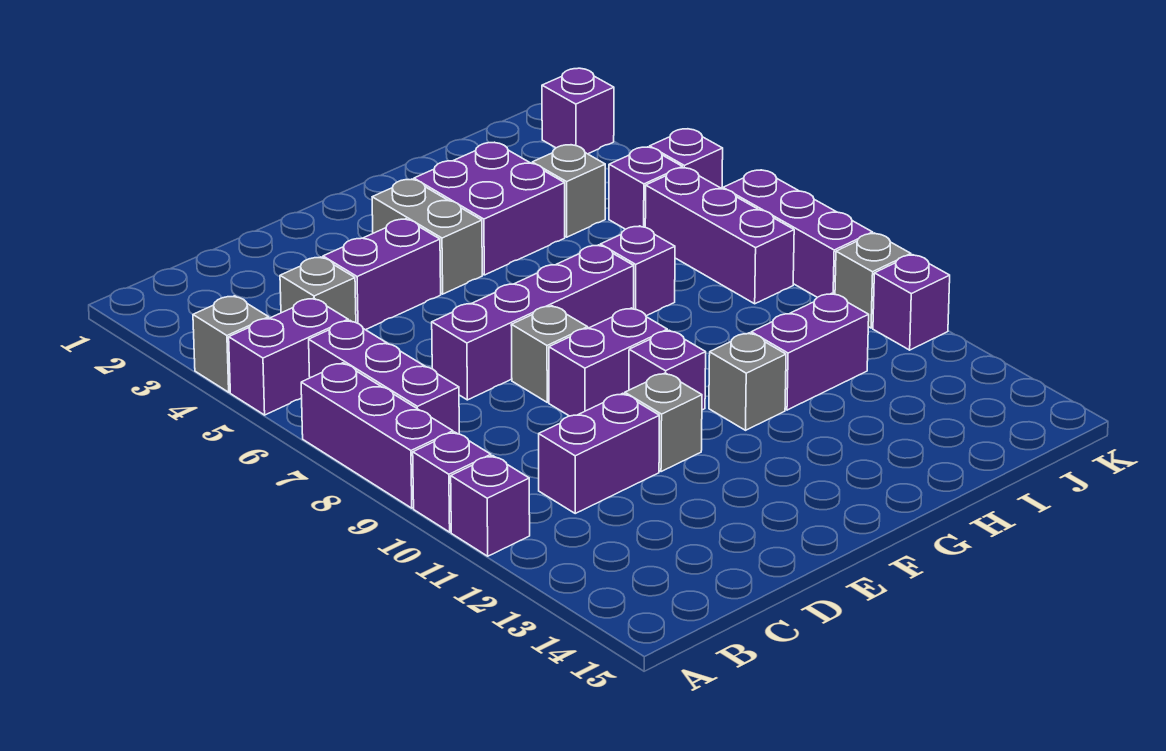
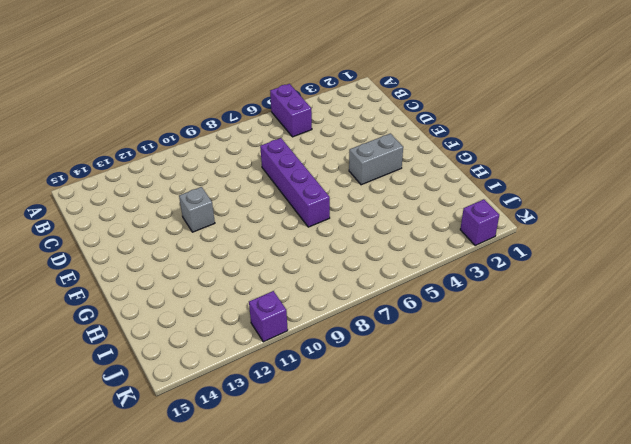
none -> grey brick A4 level 1
none -> purple brick A7:A9 level 1
none -> purple brick A10 level 1

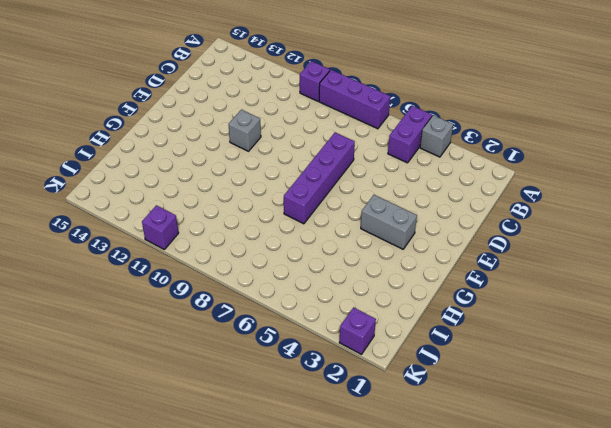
none -> purple brick A11 level 1
none -> purple brick B6:B8 level 1
none -> grey brick C4 level 1

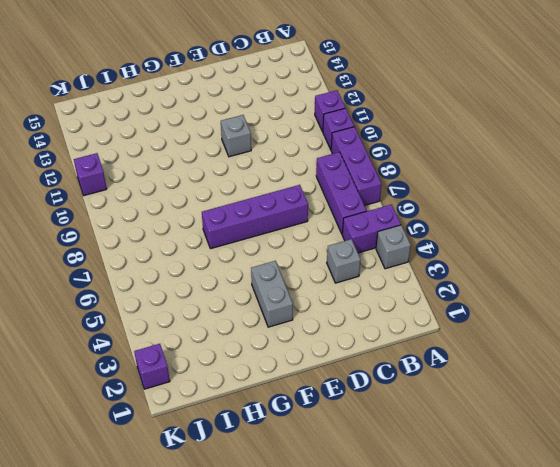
none -> purple brick C11:D11 level 1
none -> purple brick D4:E4 level 1
none -> grey brick E8 level 1

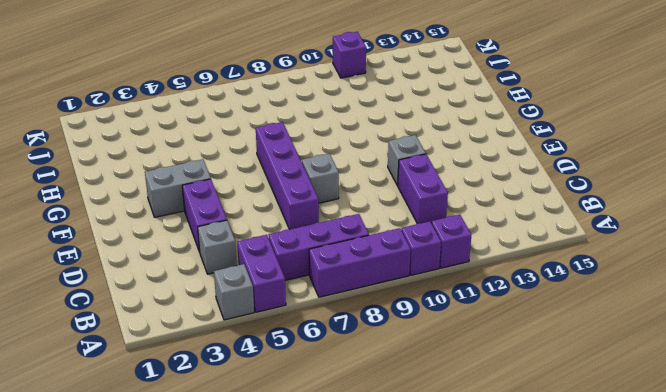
none -> purple brick E9:F9 level 1
none -> purple brick F10 level 1
none -> purple brick G3:H4 level 1

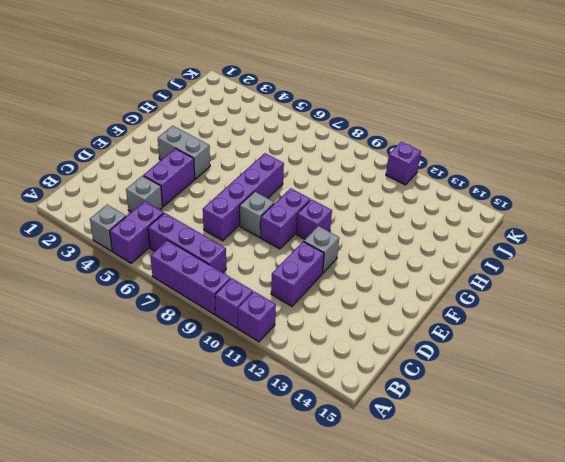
none -> purple brick G3:H4 level 1
none -> grey brick G11 level 1
none -> purple brick H7 level 1

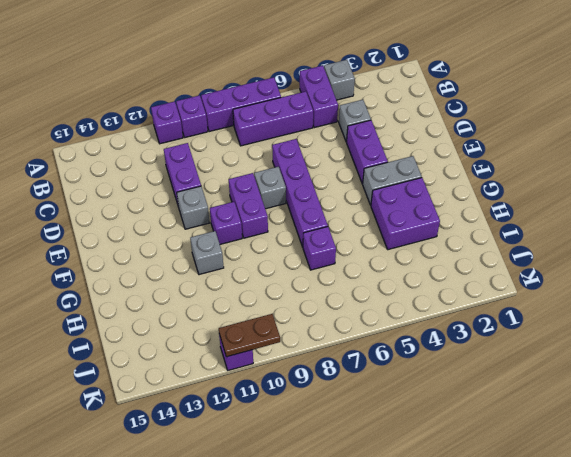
brown plate K10:K11 level 2 -> none
none -> purple brick H11:I11 level 1
none -> grey brick I4 level 1
none -> purple brick J5 level 1

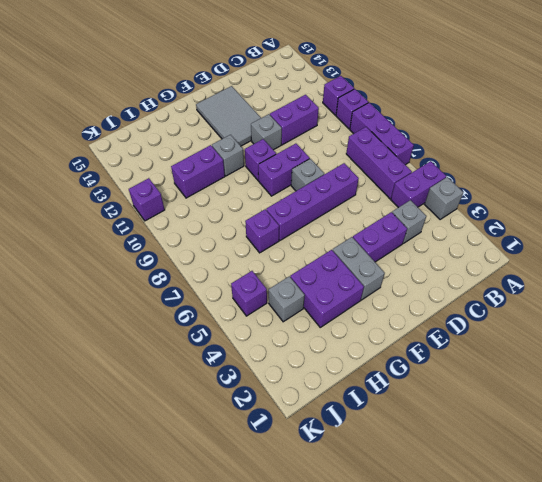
grey tile E12:F14 level 1 -> none
none -> purple brick J6:J8 level 1
none -> purple brick K2 level 1
none -> purple brick K5 level 1

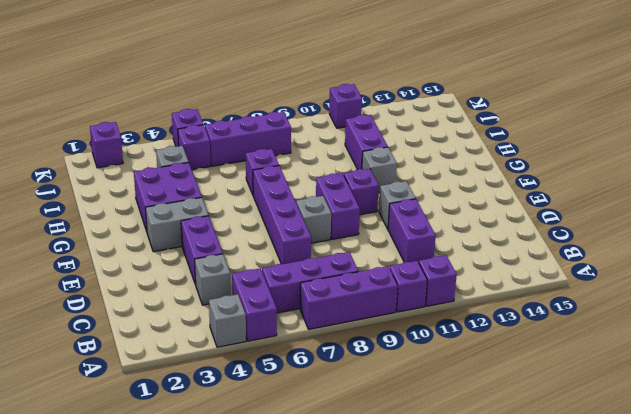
none -> purple brick K7:K9 level 1
none -> grey brick K10 level 1

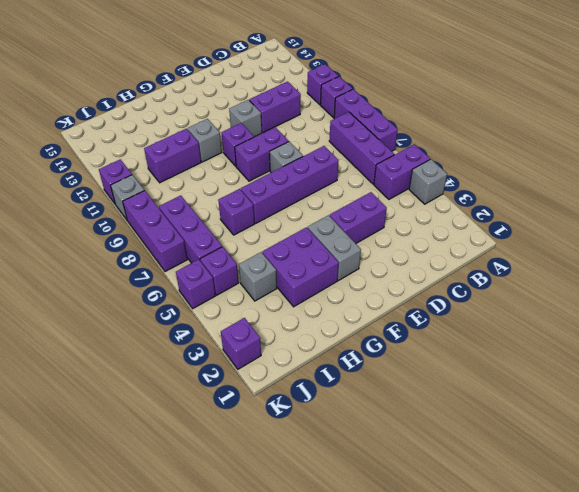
none -> grey brick C4 level 1

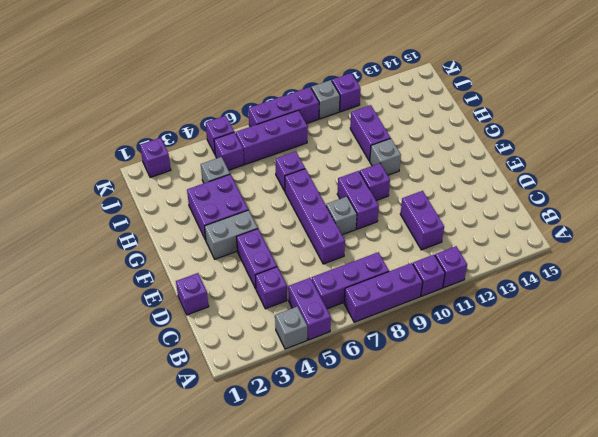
purple brick C4 level 1 -> grey brick C4 level 1
purple brick D1 level 1 -> none
none -> grey brick E11 level 1

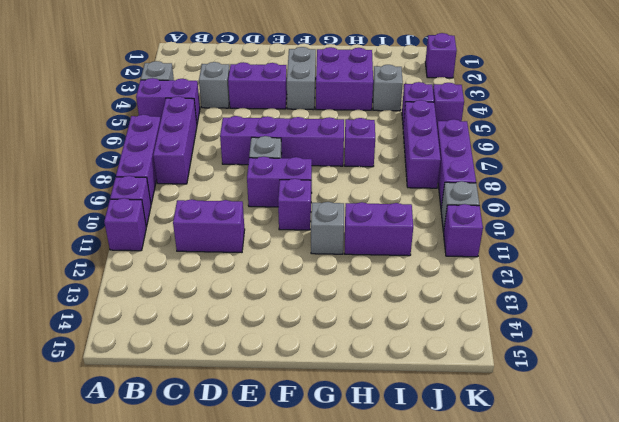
none -> grey brick E11 level 1

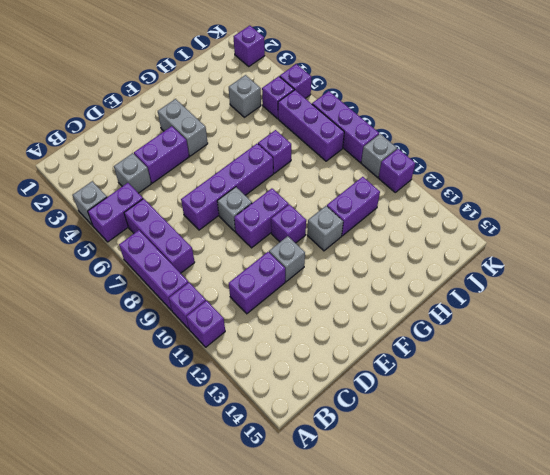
none -> purple brick G3:H4 level 1

